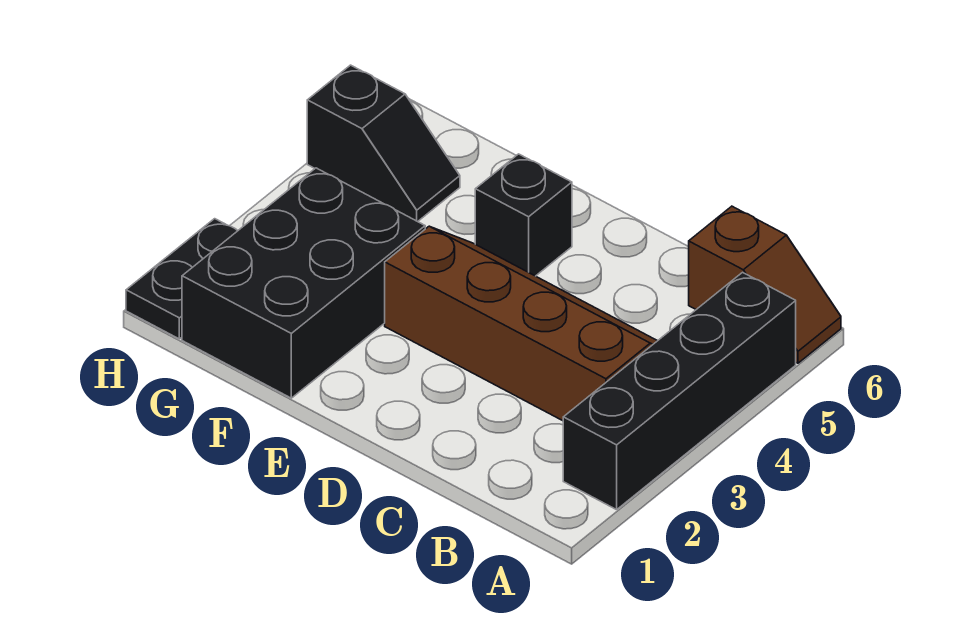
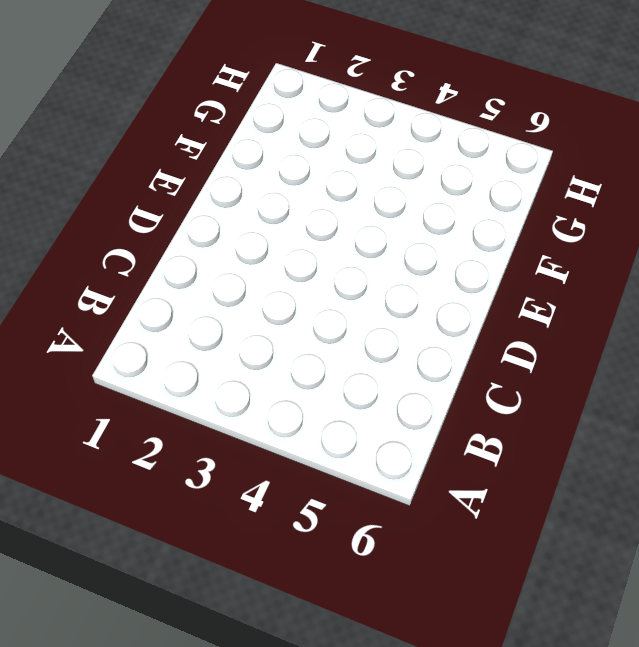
none -> black brick A2:A5 level 1
none -> brown slope A6:B6 level 1 top B

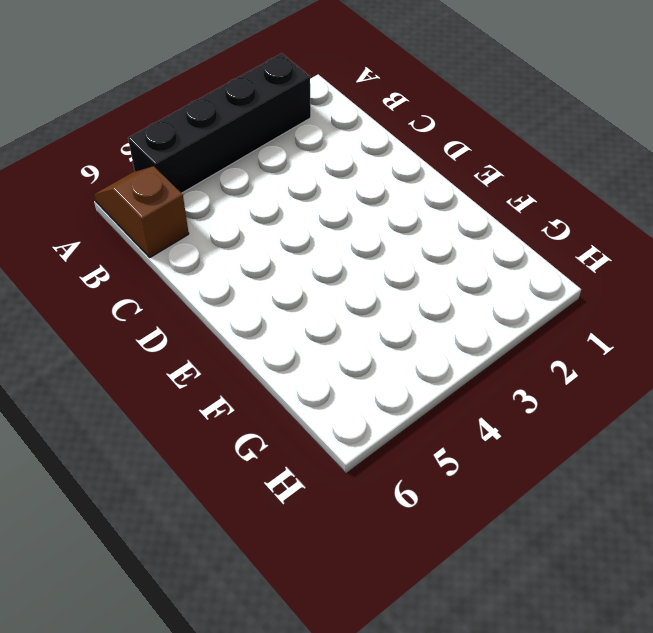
none -> brown slope B3:E4 level 1 top 3
none -> black brick E5 level 1

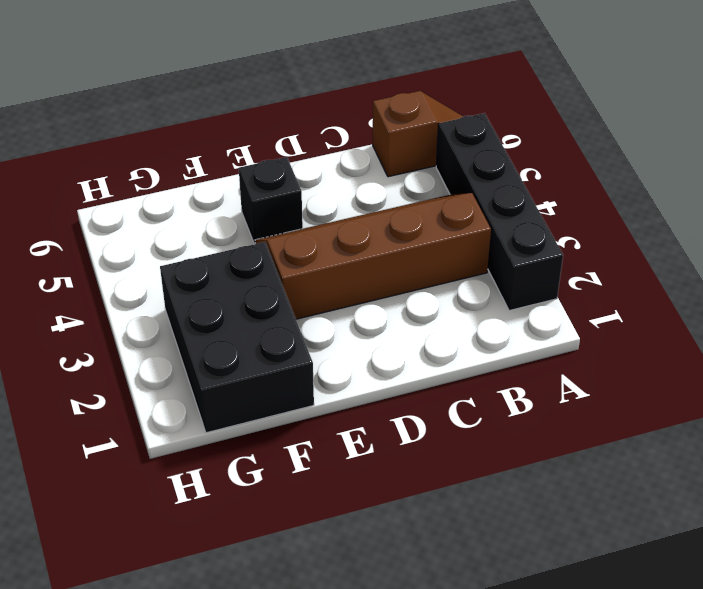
none -> black slope G5:H5 level 1 top H
none -> black plate H1:H2 level 1

